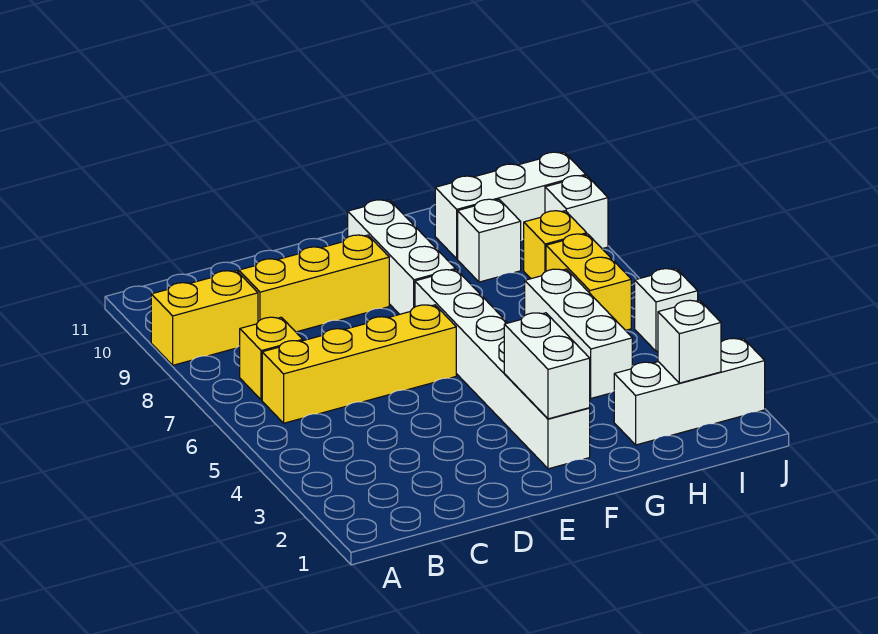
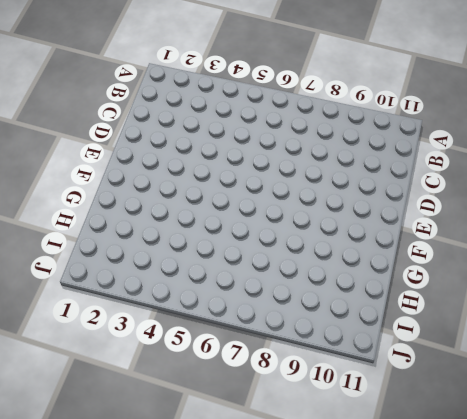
none -> yellow brick A9:B9 level 1
none -> yellow brick B6:E6 level 1
none -> yellow brick B7 level 1

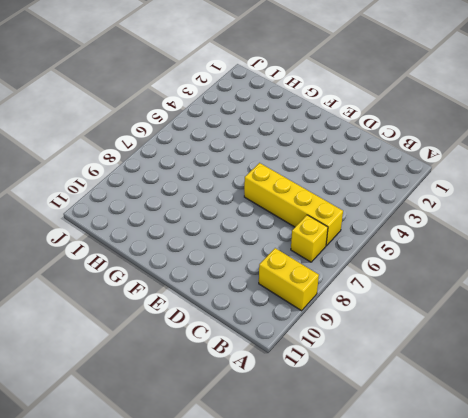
none -> yellow brick C9:E9 level 1
none -> white brick F2:F7 level 1
none -> white brick F8:F10 level 1

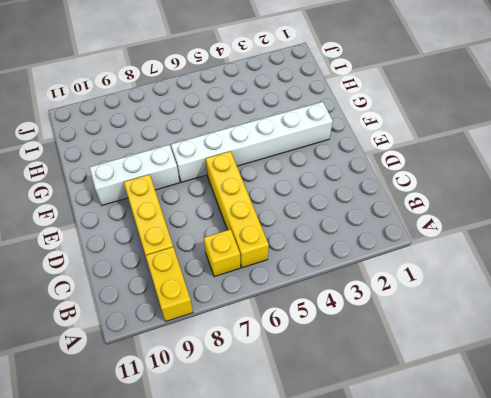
none -> white brick H2:J2 level 1
none -> white brick H4:H6 level 1
none -> white brick H9 level 1

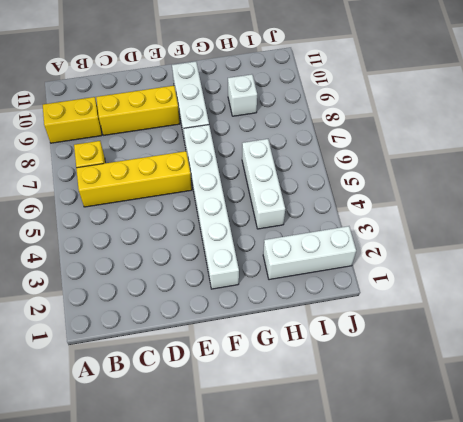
none -> white brick H10:J10 level 1
none -> yellow brick I6:I7 level 1
none -> yellow brick I8 level 1

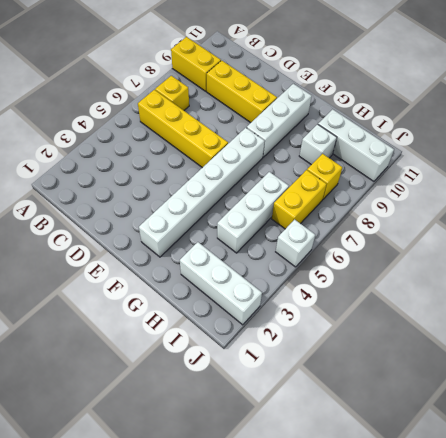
none -> white brick J9 level 1
none -> white brick F2:F3 level 2
none -> white brick I2 level 2

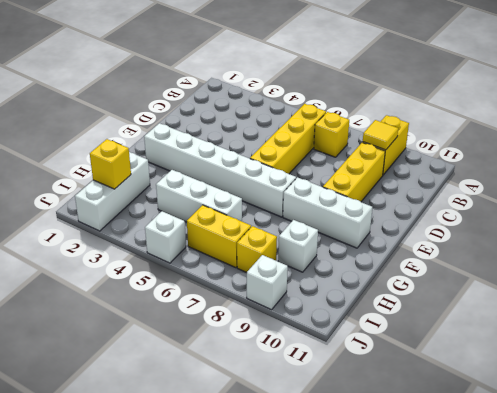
yellow tile B9 level 2 -> none
yellow brick I2 level 2 -> white brick I2 level 2
none -> white brick H10:J10 level 1
none -> white brick F2:F3 level 2

